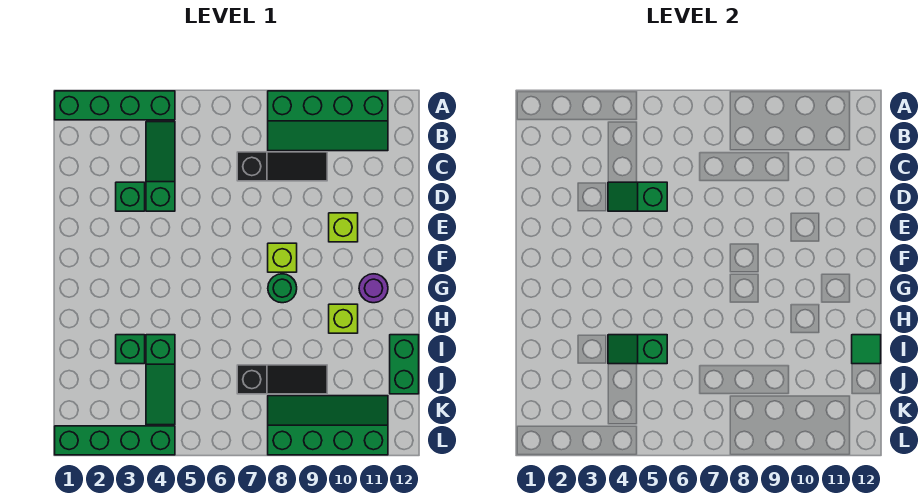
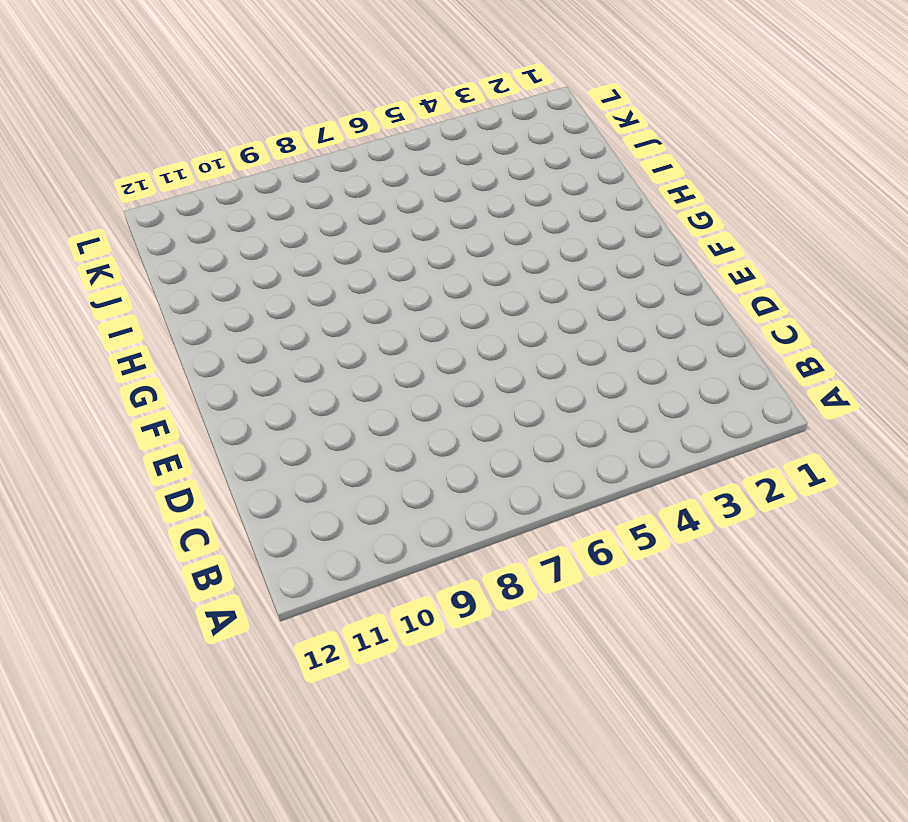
none -> green brick A1:A4 level 1
none -> green slope A8:B11 level 1 top A
none -> green slope B4:D4 level 1 top D

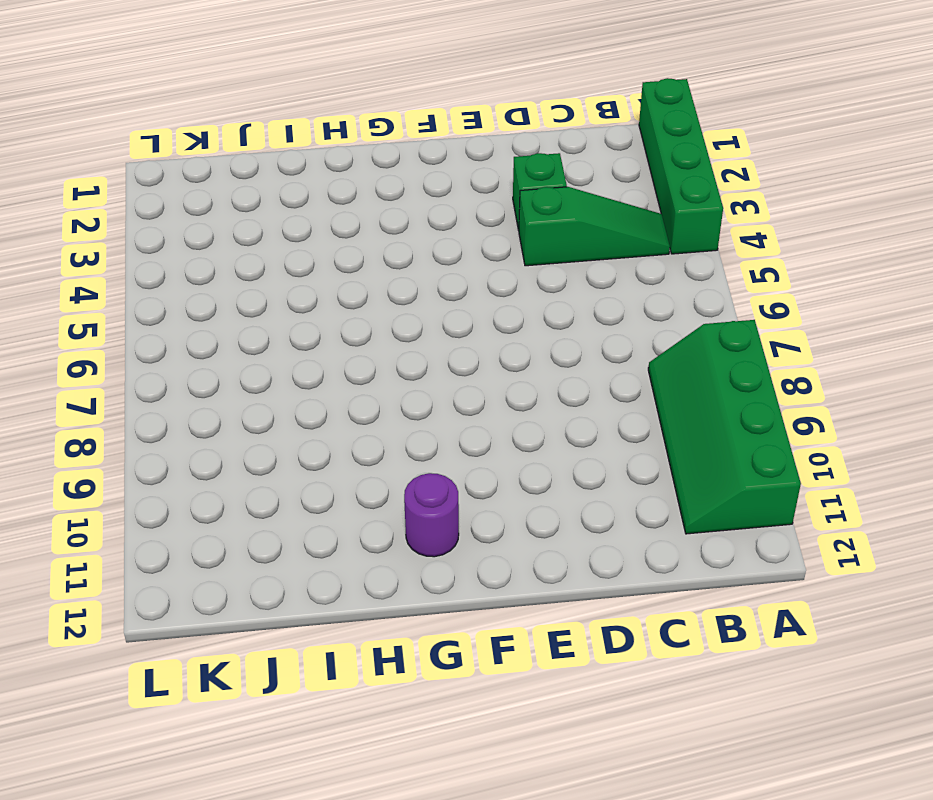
none -> black slope C7:C9 level 1 top 7
none -> lime brick E10 level 1
none -> lime brick F8 level 1

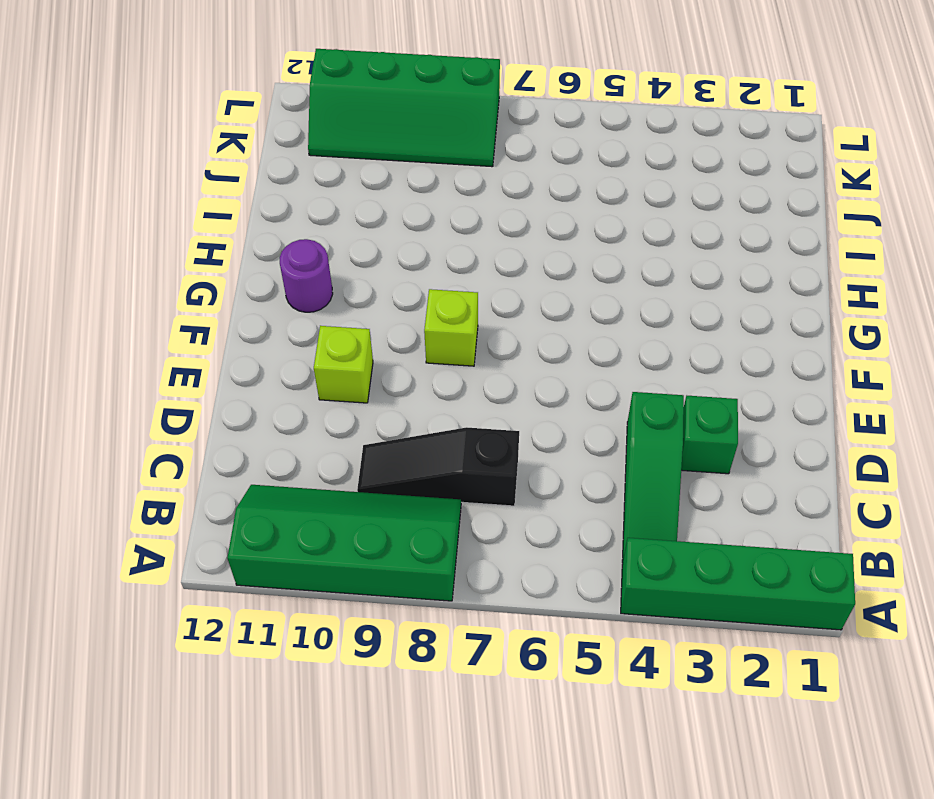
none -> green round brick G8 level 1
none -> lime brick H10 level 1
none -> green brick I3 level 1

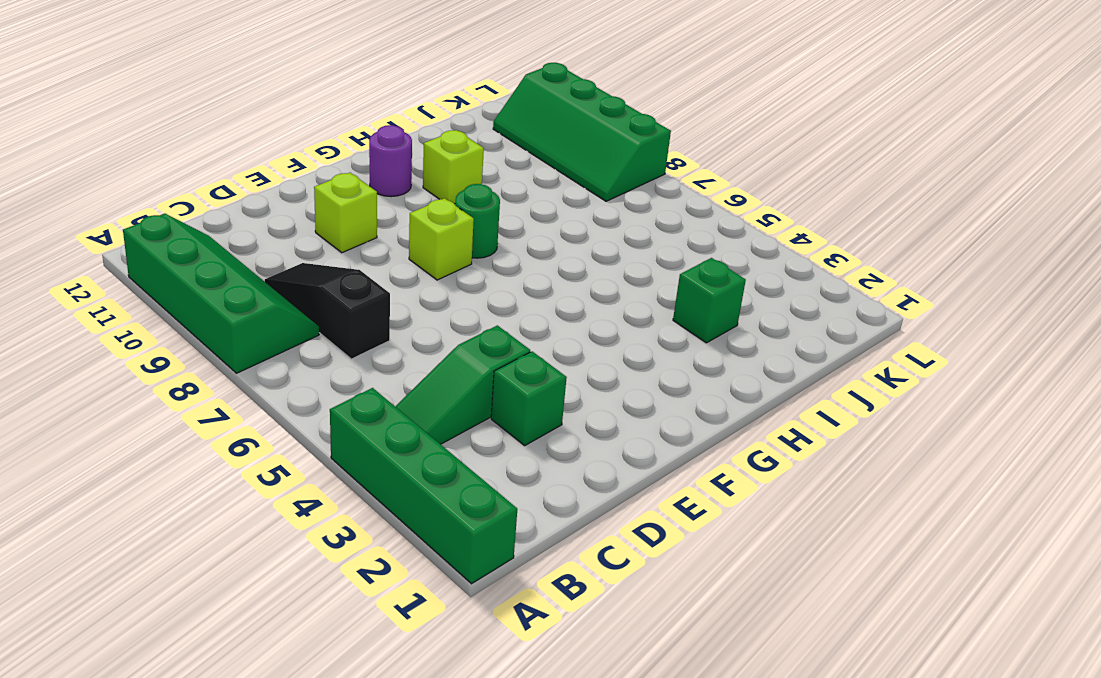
none -> green slope I4:K4 level 1 top I
none -> green brick I12:J12 level 1
none -> black slope J7:J9 level 1 top 7

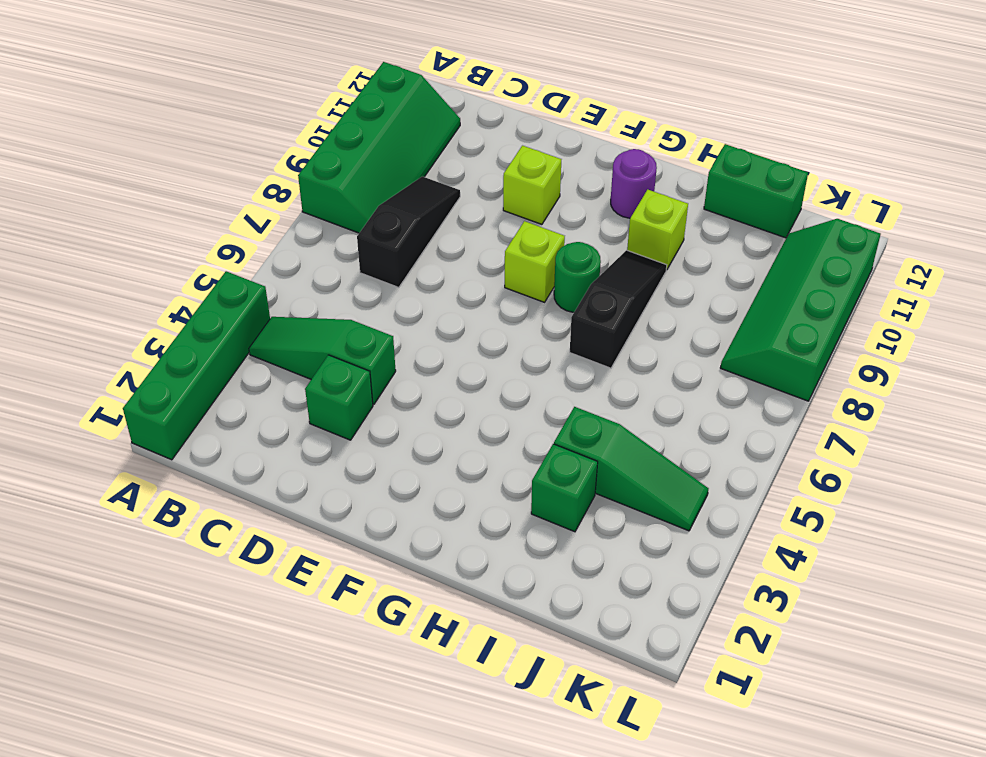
black slope H7:H9 level 1 top 7 -> black slope J7:J9 level 1 top 7
none -> green brick L1:L4 level 1
none -> green slope D4:D5 level 2 top 5
none -> green slope I4:I5 level 2 top 5

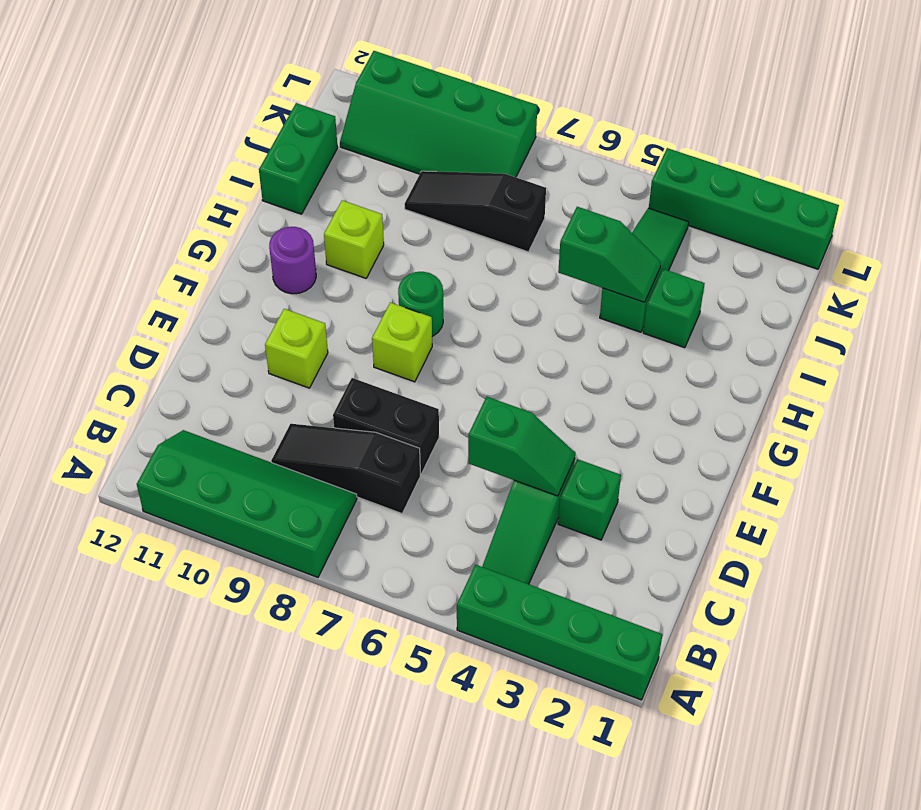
black brick D7:D8 level 1 -> none
none -> green tile I12 level 2

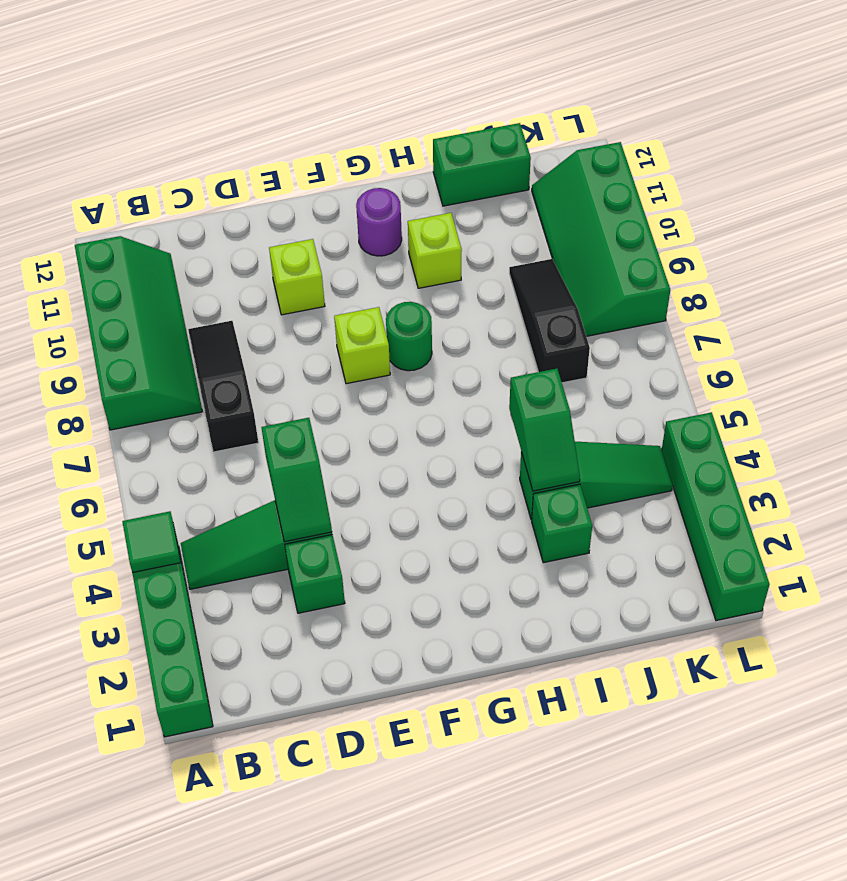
green tile A4 level 2 -> green tile I12 level 2

